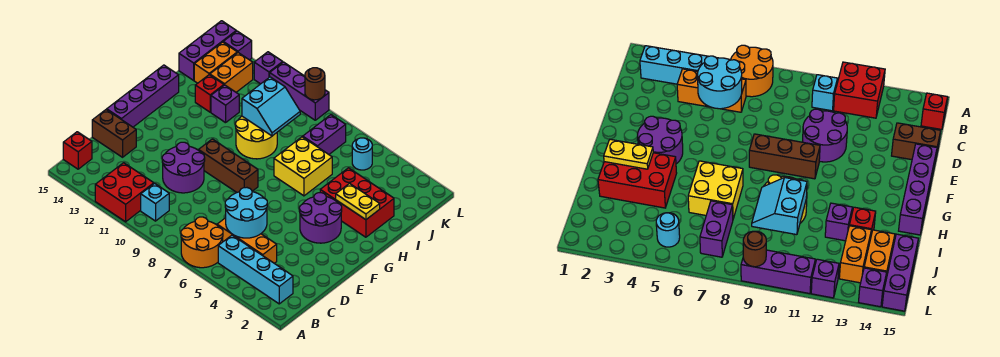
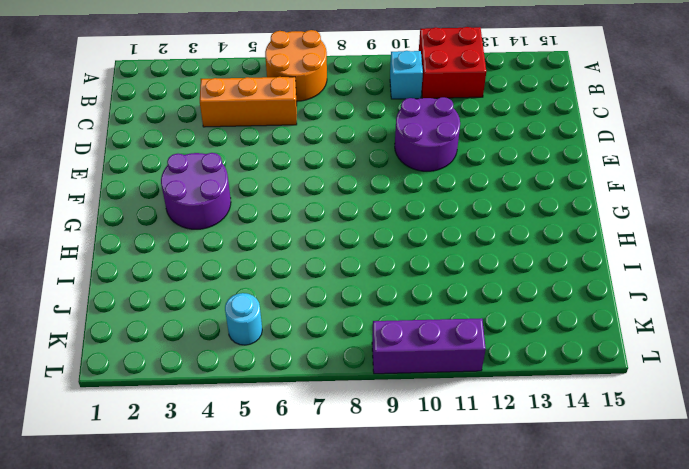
none -> cyan brick B2:B5 level 1
none -> red brick B15 level 1
none -> brown brick D14:D15 level 1

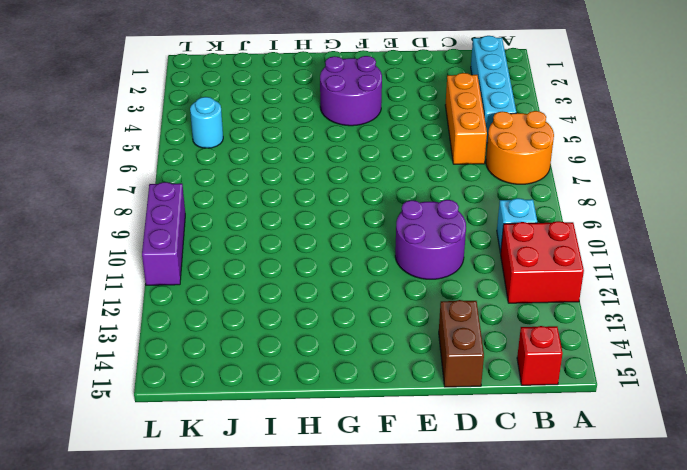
none -> purple brick E15:H15 level 1
none -> brown brick F8:F10 level 1
none -> red brick H2:I4 level 1

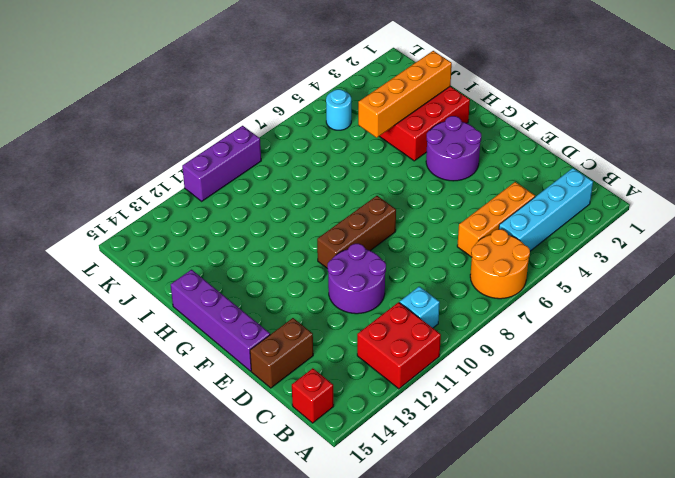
orange brick I2:I5 level 2 -> none
none -> yellow brick H6:I7 level 1
none -> yellow round brick H9:I10 level 1
none -> purple brick I12 level 1

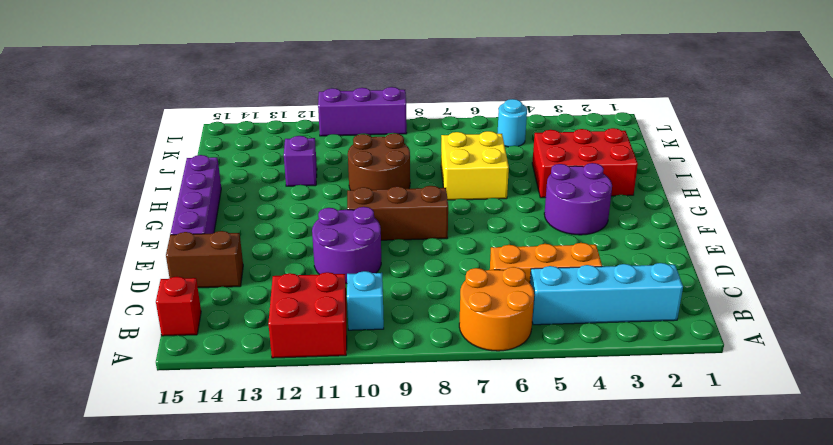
brown round brick H9:I10 level 1 -> yellow round brick H9:I10 level 1
none -> red brick I13 level 1
none -> purple brick J7:K7 level 1
none -> orange brick J13:K13 level 1

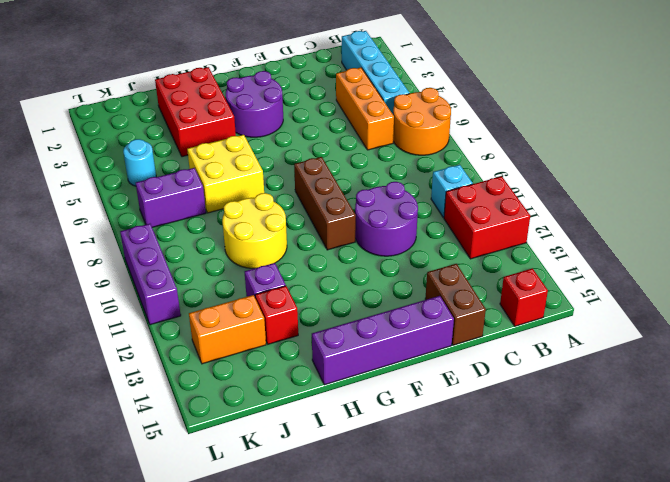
none -> orange brick J14:K14 level 1
none -> purple brick J15:L15 level 1
none -> purple brick L12 level 1

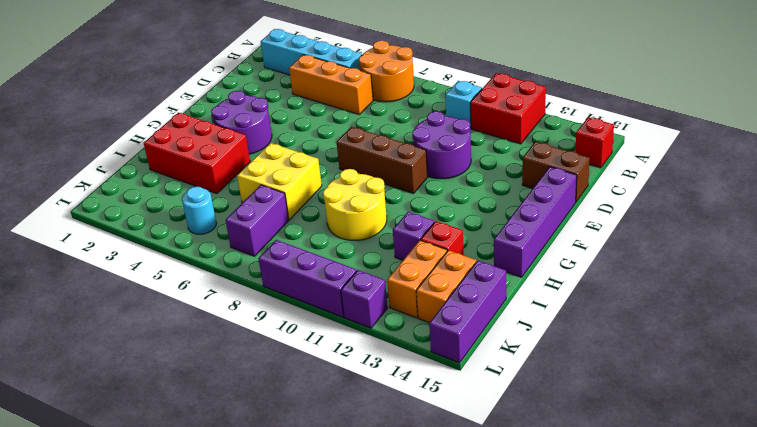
none -> purple brick L14 level 1
none -> cyan round brick C5:D6 level 2
none -> yellow plate H2:H3 level 2

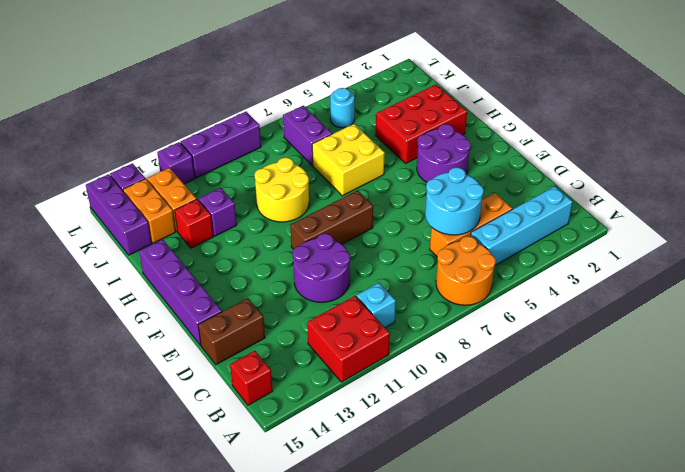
none -> yellow plate H2:H3 level 2
none -> cyan slope I9:J10 level 2 top 10
none -> brown round brick L9 level 2

